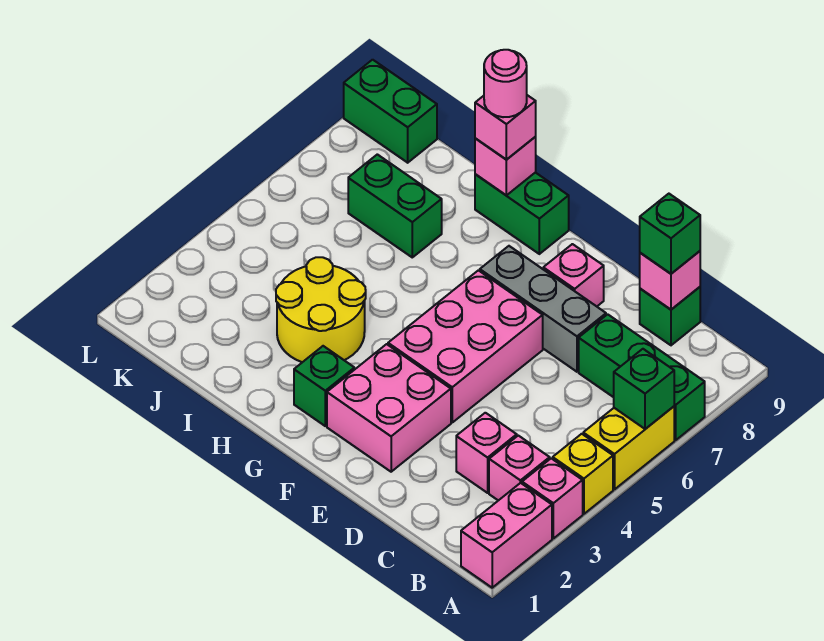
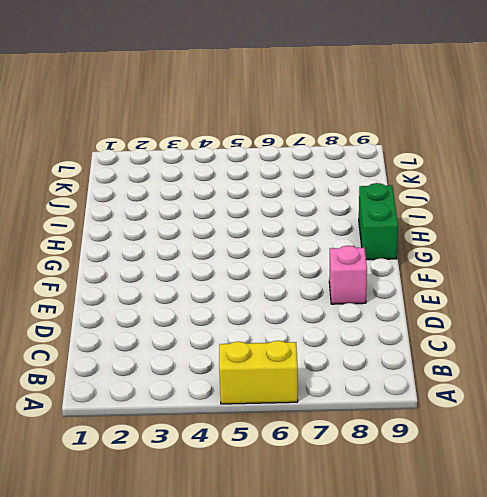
none -> pink brick A1:A2 level 1
none -> pink brick A3 level 1
none -> yellow brick A4 level 1

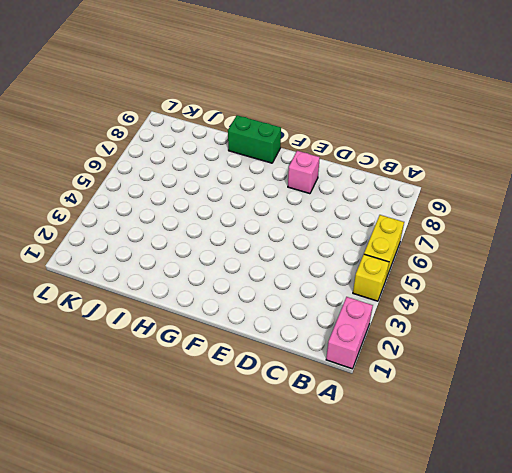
none -> pink brick A3 level 1
none -> green brick A7:C7 level 1
none -> pink brick B3 level 1

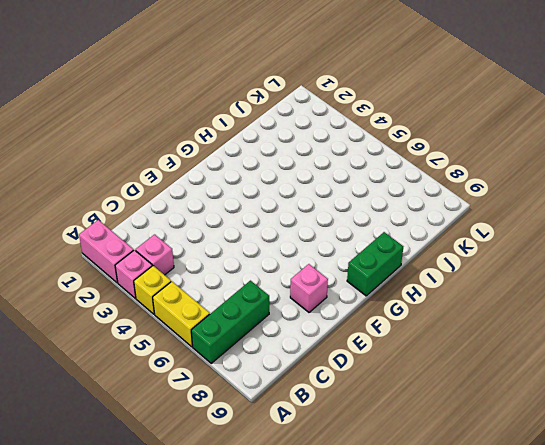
none -> pink brick C3 level 1
none -> green brick C9 level 1
none -> grey brick D7:F7 level 1

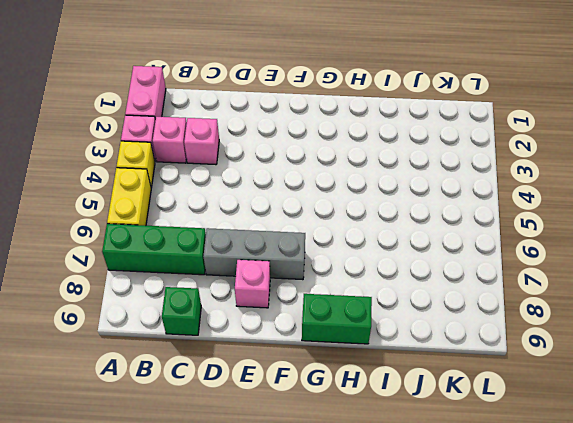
none -> pink brick E2:F3 level 1
none -> pink brick E4:F6 level 1
none -> green brick G2 level 1

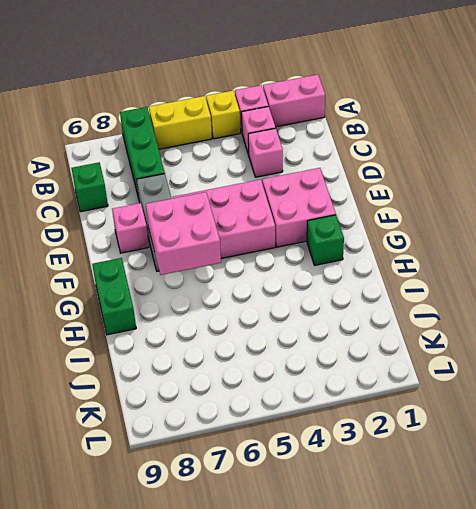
pink brick F6:G7 level 2 -> none
none -> yellow round brick H3:I4 level 1
none -> green brick I7:J7 level 1
none -> green brick K9:L9 level 1

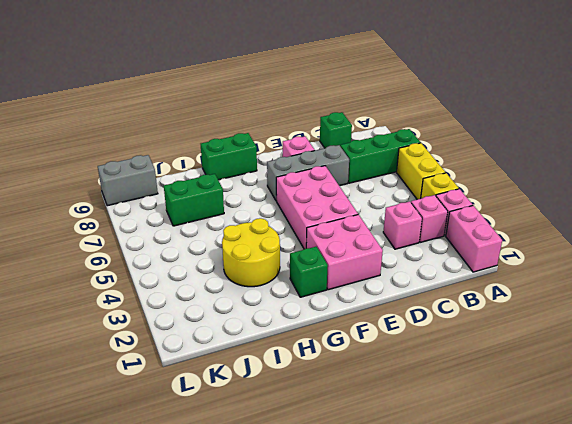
grey brick K9:L9 level 1 -> green brick K9:L9 level 1
none -> green brick A6 level 2
none -> pink brick C9 level 2
none -> pink brick H9 level 2

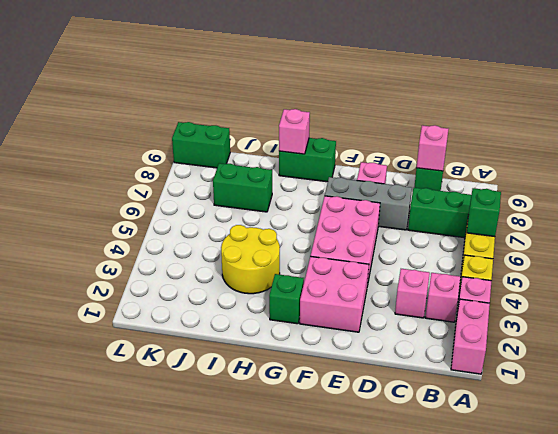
none -> green brick C9 level 3
none -> pink brick H9 level 3
none -> pink round brick H9 level 4

